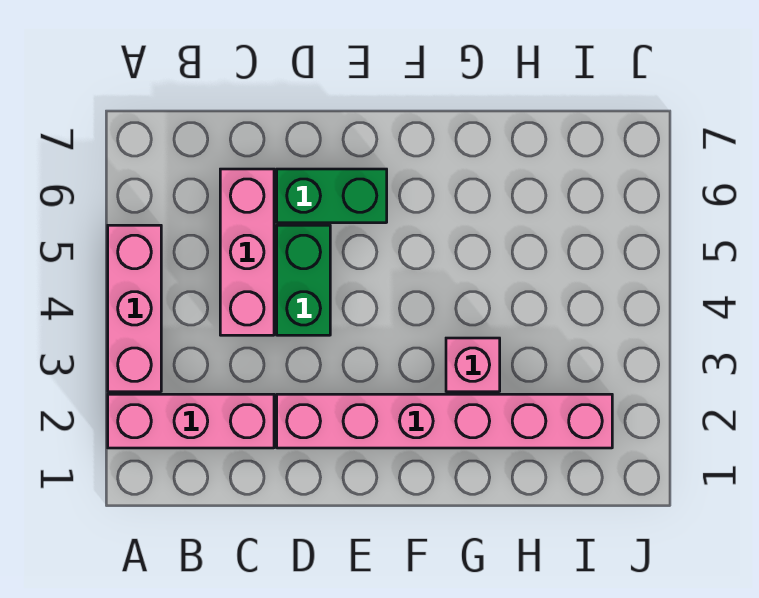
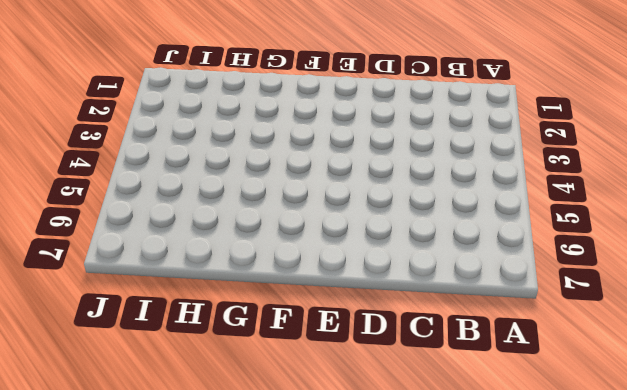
none -> pink brick A2:C2 level 1
none -> pink brick A3:A5 level 1

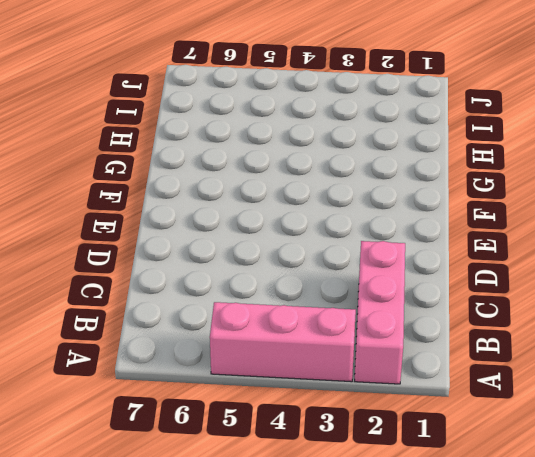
none -> pink brick C4:C6 level 1
none -> pink brick D2:I2 level 1

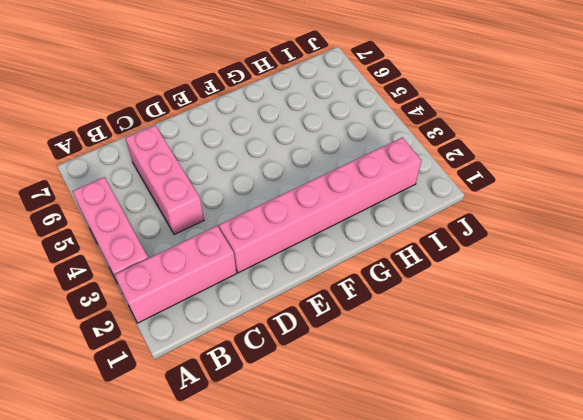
none -> green brick D4:D5 level 1
none -> green brick D6:E6 level 1

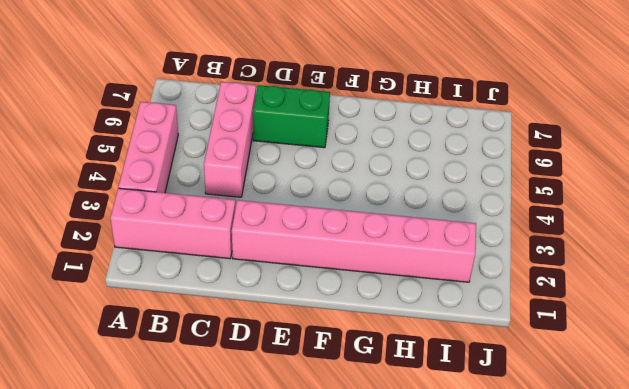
none -> green brick D4:D5 level 1
none -> pink brick G3 level 1

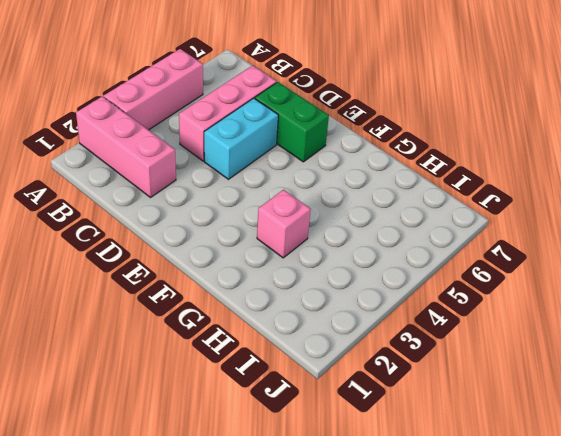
cyan brick D4:D5 level 1 -> green brick D4:D5 level 1
none -> pink brick D2:I2 level 1

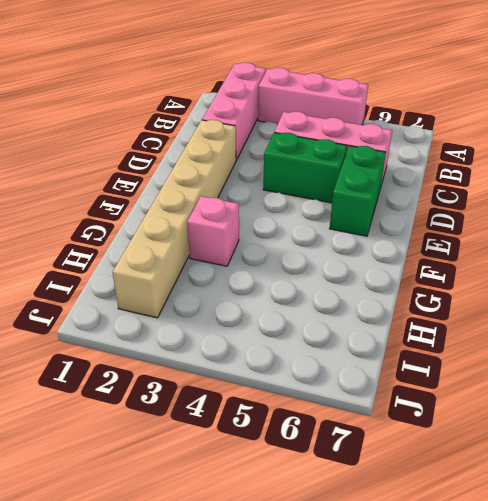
tan brick D2:I2 level 1 -> pink brick D2:I2 level 1

